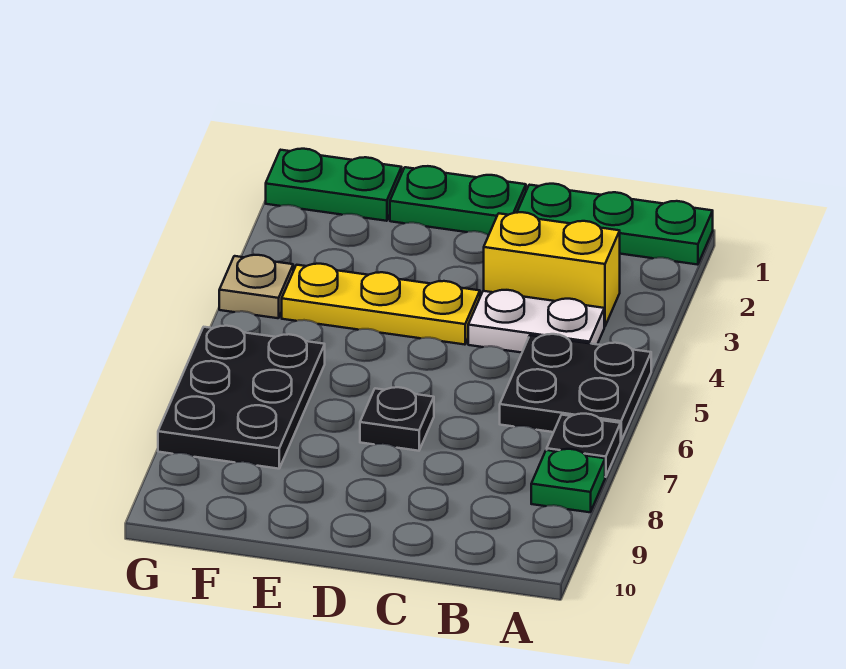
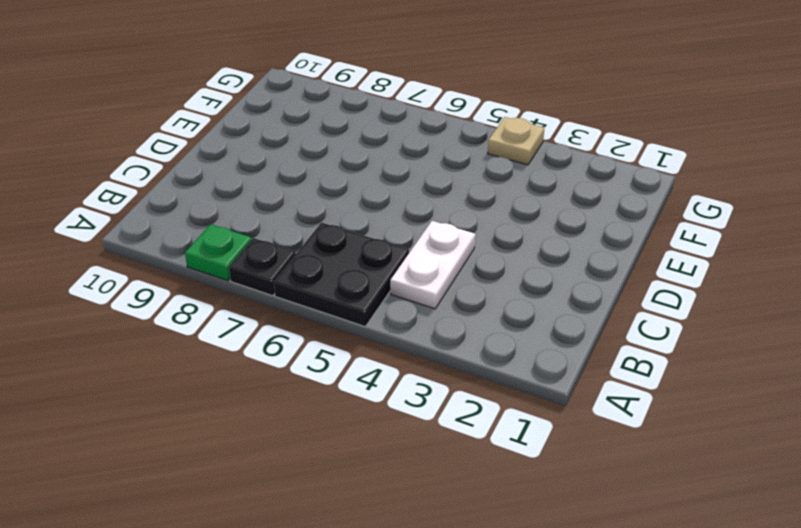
none -> green plate A1:C1 level 1
none -> yellow brick B3:C3 level 1
none -> green plate D1:E1 level 1

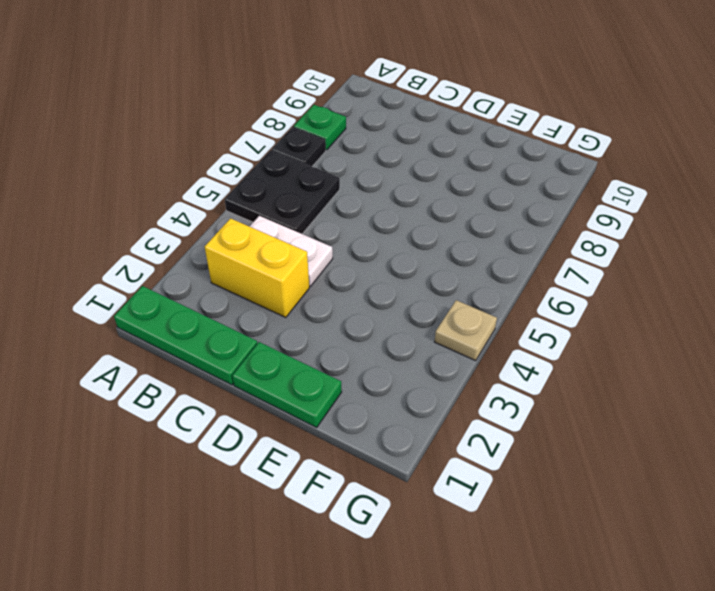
none -> yellow plate D4:F4 level 1
none -> black plate D7 level 1
none -> green plate F1:G1 level 1

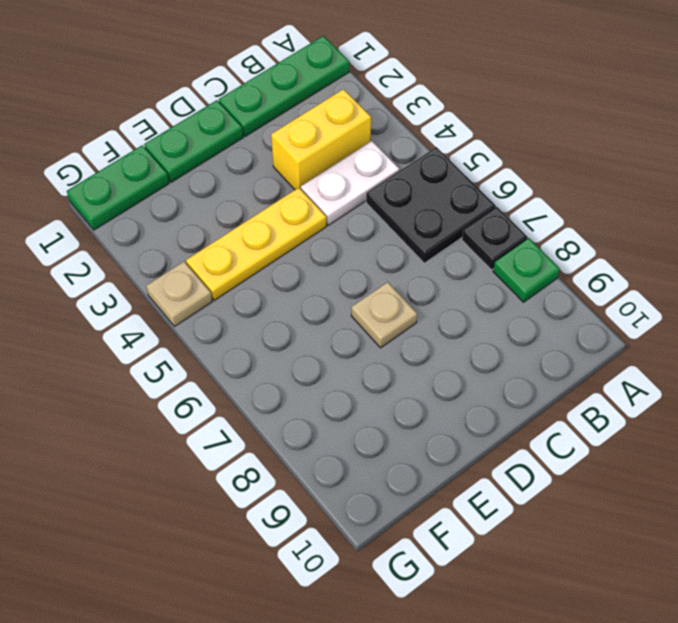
tan plate D7 level 1 -> black plate D7 level 1
none -> black plate F6:G8 level 1

